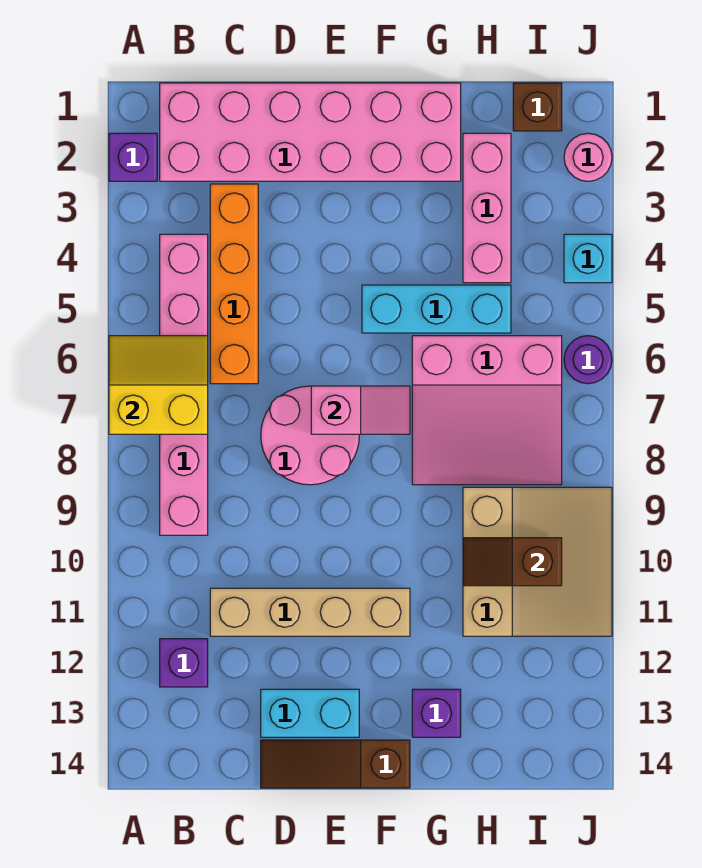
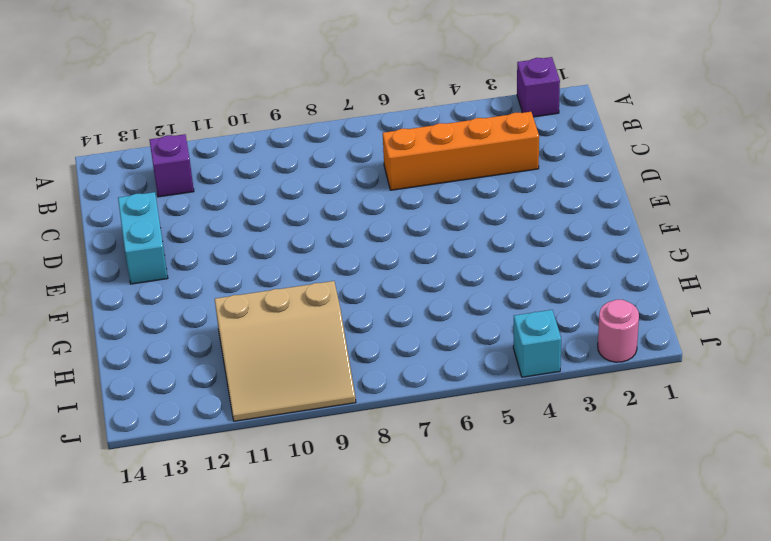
none -> pink brick B1:G2 level 1
none -> pink brick B4:B9 level 1
none -> tan brick C11:F11 level 1

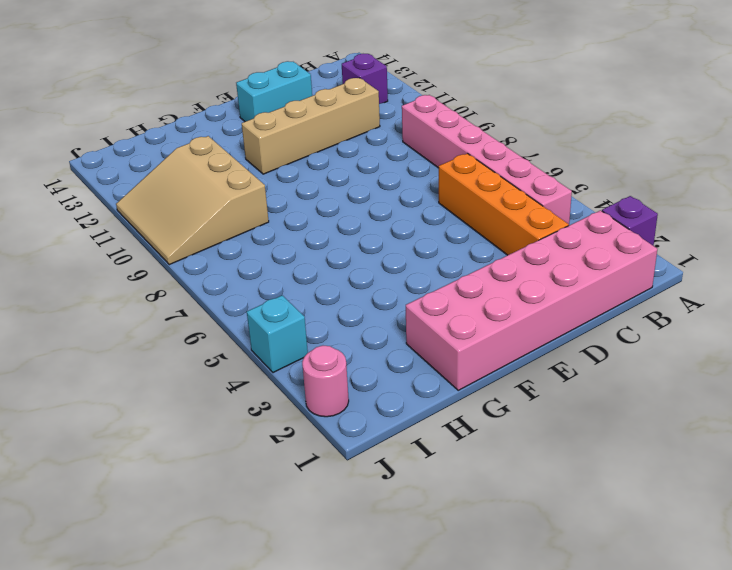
none -> pink round brick D7:E8 level 1
none -> brown slope D14:F14 level 1 top F
none -> cyan brick F5:H5 level 1

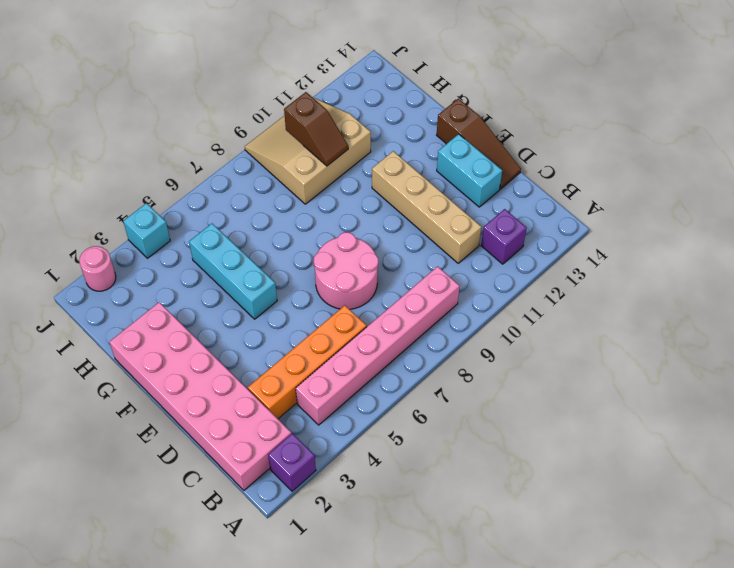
none -> pink slope G6:I8 level 1 top 6
none -> purple brick G13 level 1
none -> pink brick H2:H4 level 1

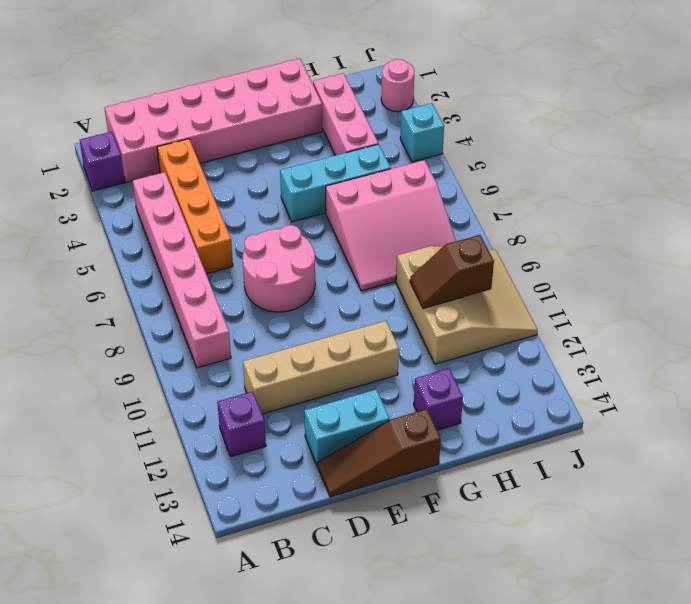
none -> brown brick I1 level 1
none -> purple round brick J6 level 1
none -> yellow slope A6:B7 level 2 top 7

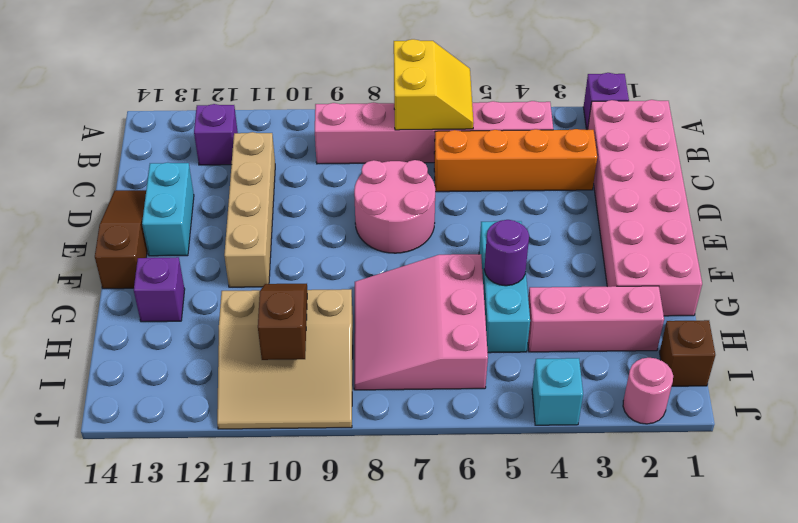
purple round brick G5 level 2 -> purple round brick J6 level 1
none -> pink slope E7:F7 level 2 top E

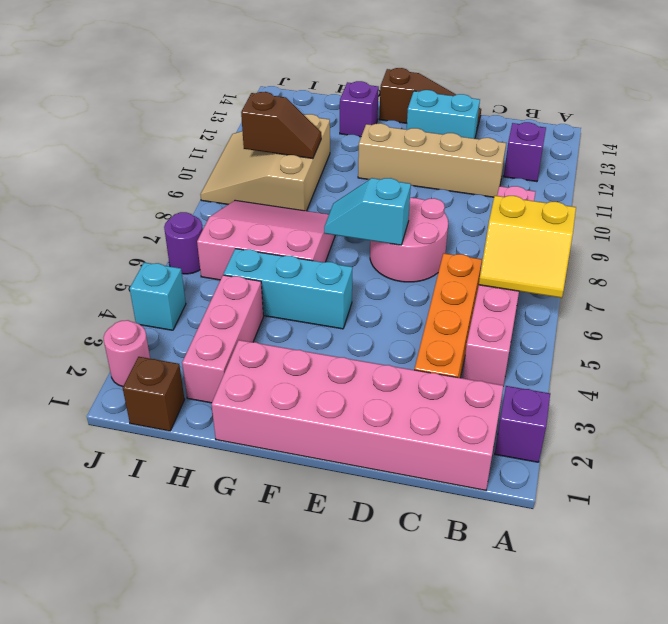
cyan slope E7:F7 level 2 top E -> pink slope E7:F7 level 2 top E

